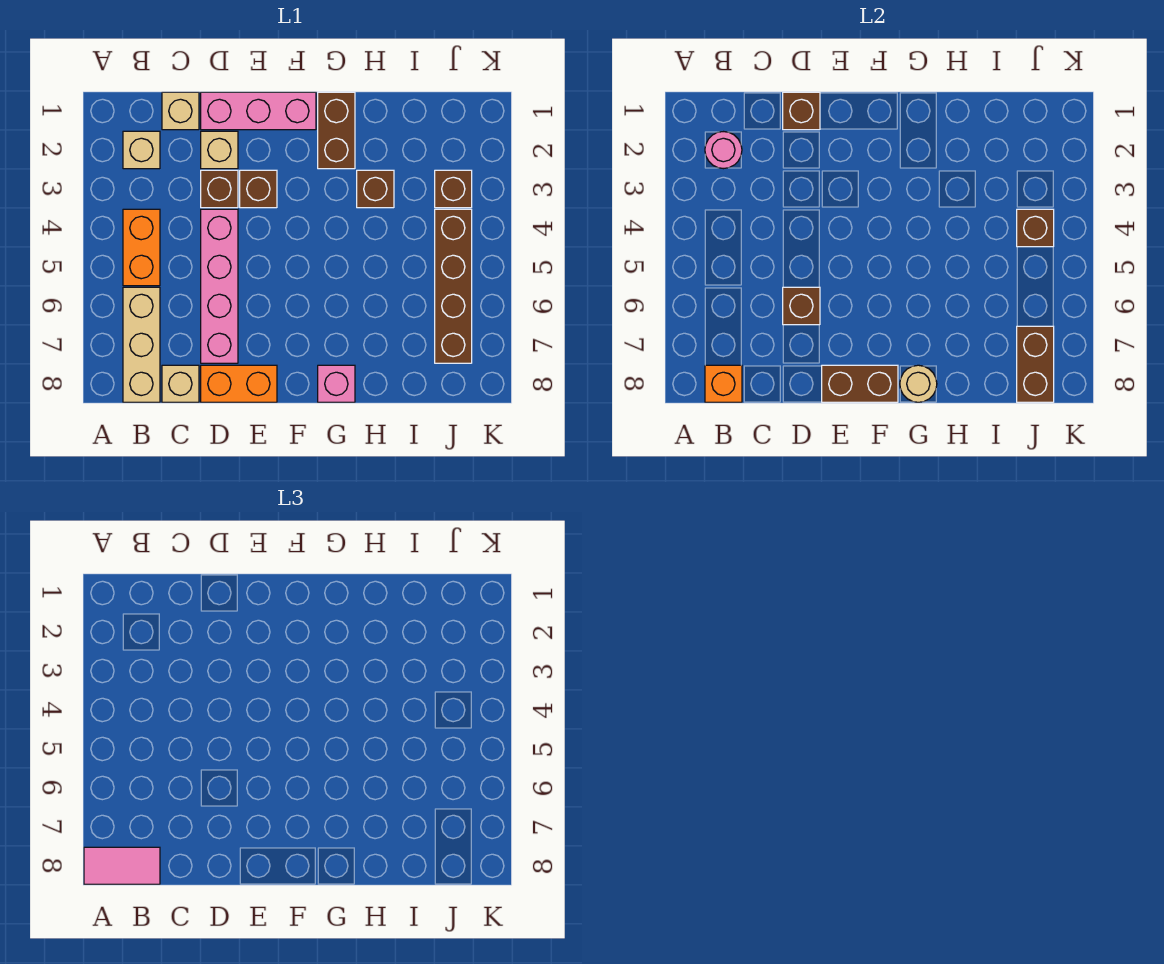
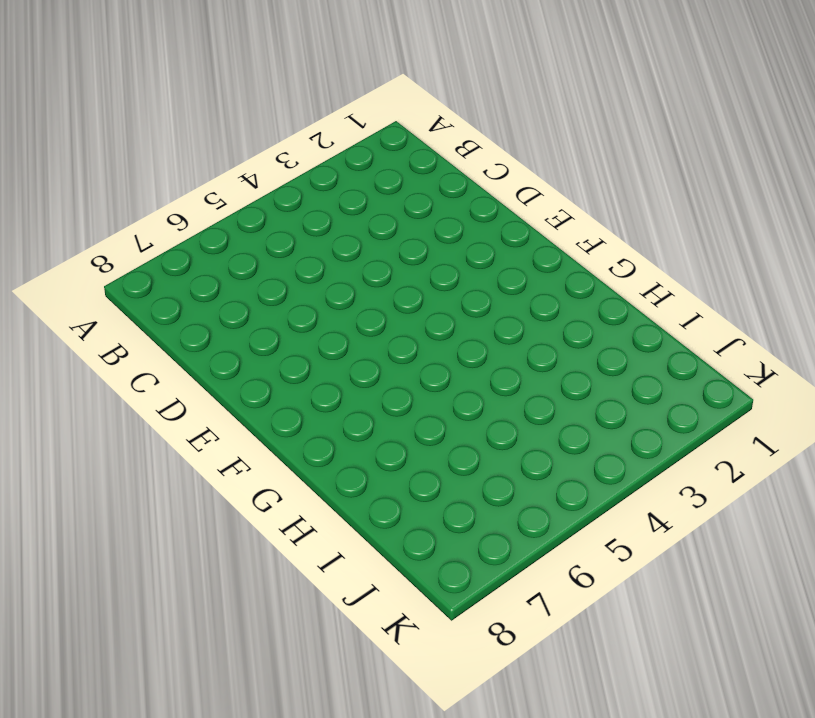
none -> tan brick B2 level 1
none -> orange brick B4:B5 level 1
none -> tan brick B6:B8 level 1

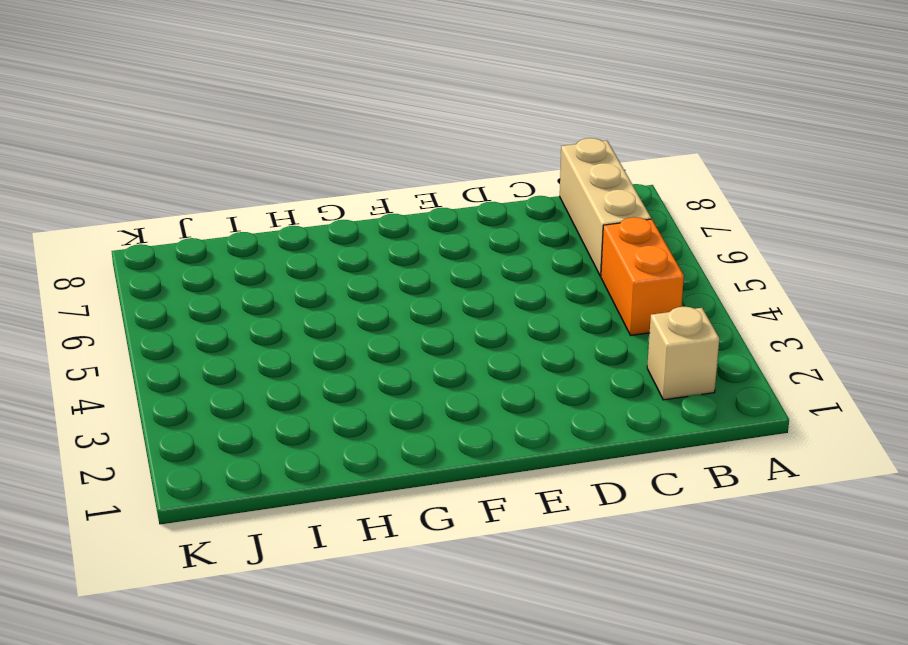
none -> tan brick C1 level 1
none -> tan brick C8 level 1
none -> pink brick D1:F1 level 1

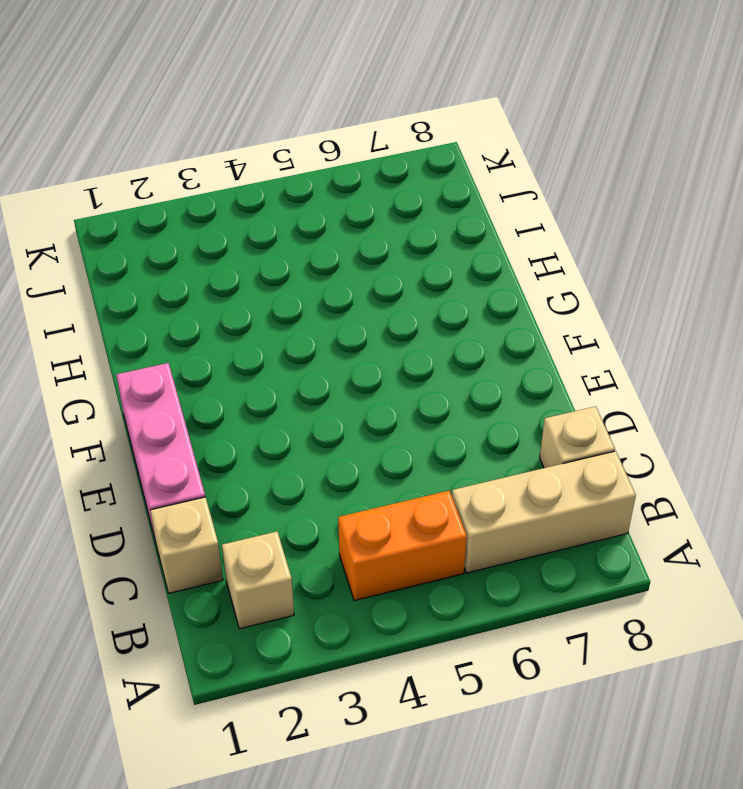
none -> tan brick D2 level 1
none -> brown brick D3 level 1
none -> pink brick D4:D7 level 1

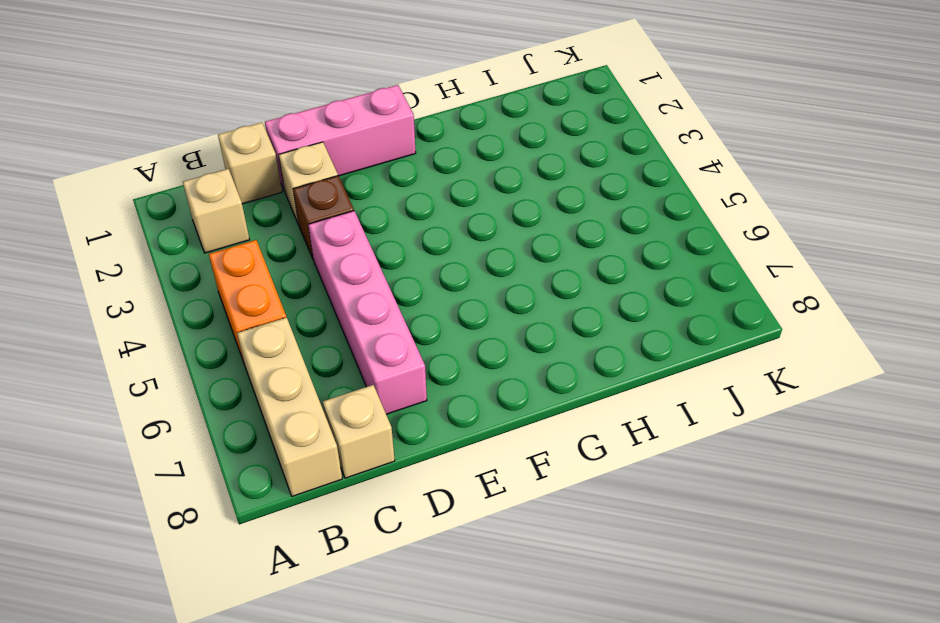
none -> orange brick D8:E8 level 1
none -> brown brick E3 level 1
none -> brown brick G1:G2 level 1

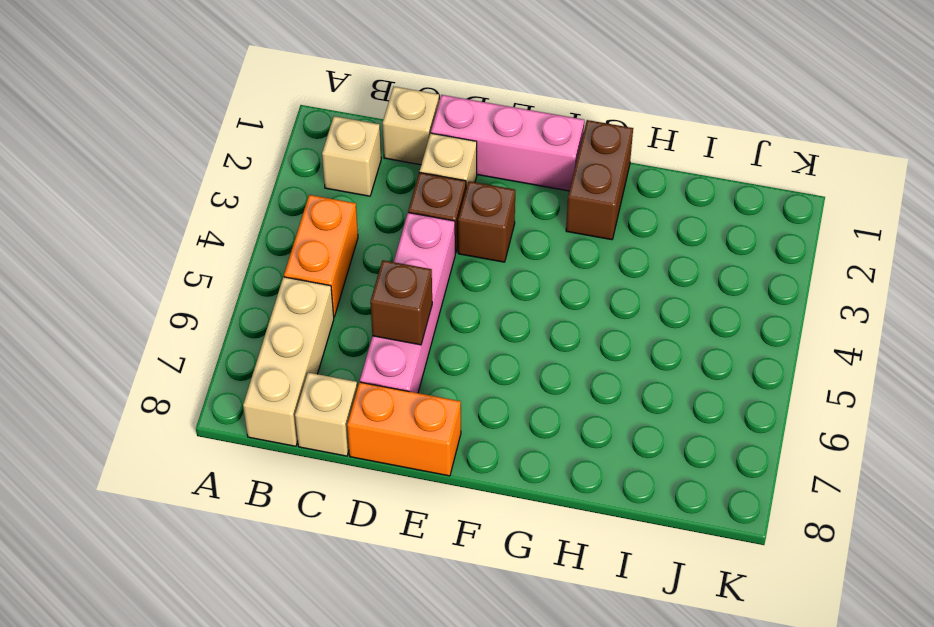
none -> pink brick G8 level 1
none -> brown brick H3 level 1
none -> brown brick J3 level 1

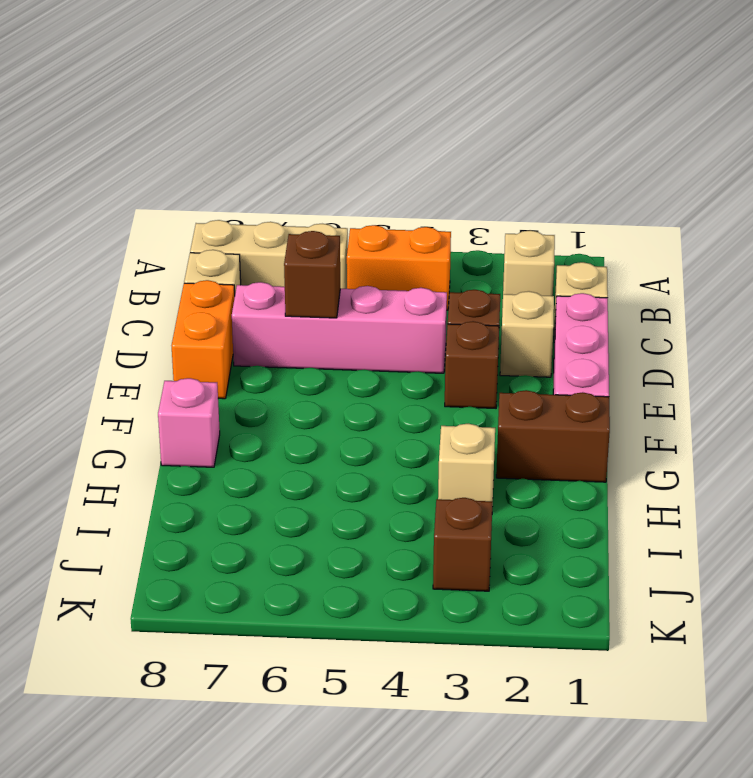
tan brick H3 level 1 -> brown brick H3 level 1
none -> brown brick J4:J7 level 1
none -> pink round brick B2 level 2
none -> orange brick B8 level 2

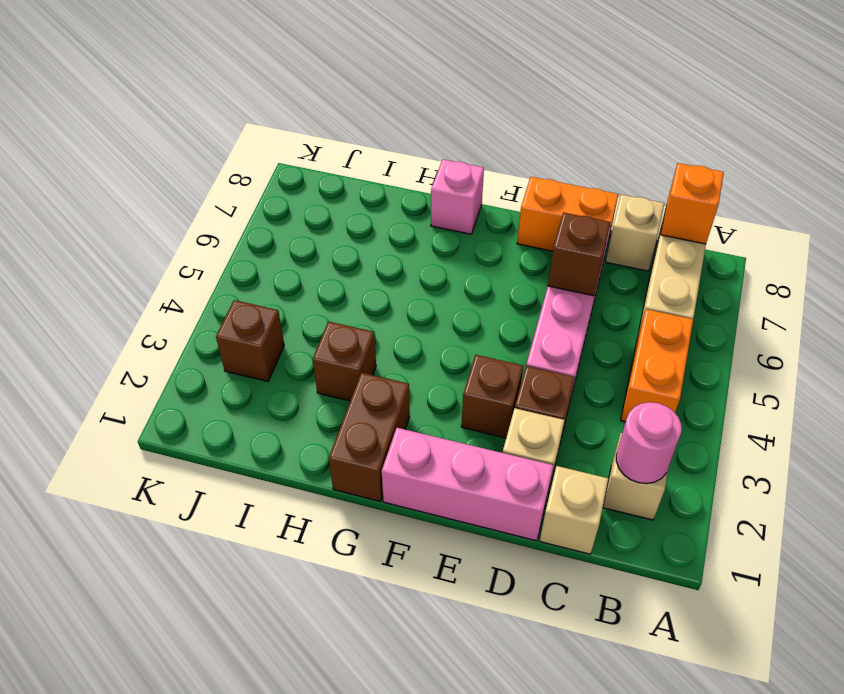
none -> brown brick J4:J7 level 1
none -> brown brick D1 level 2
none -> brown brick E8:F8 level 2

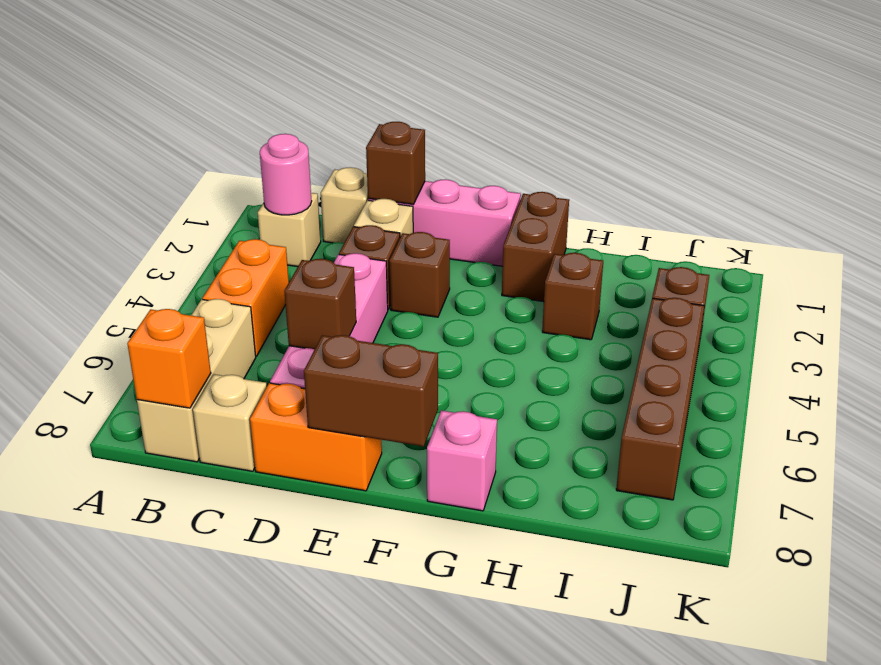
none -> tan round brick G8 level 2
none -> brown brick J4 level 2
none -> brown brick J7:J8 level 2

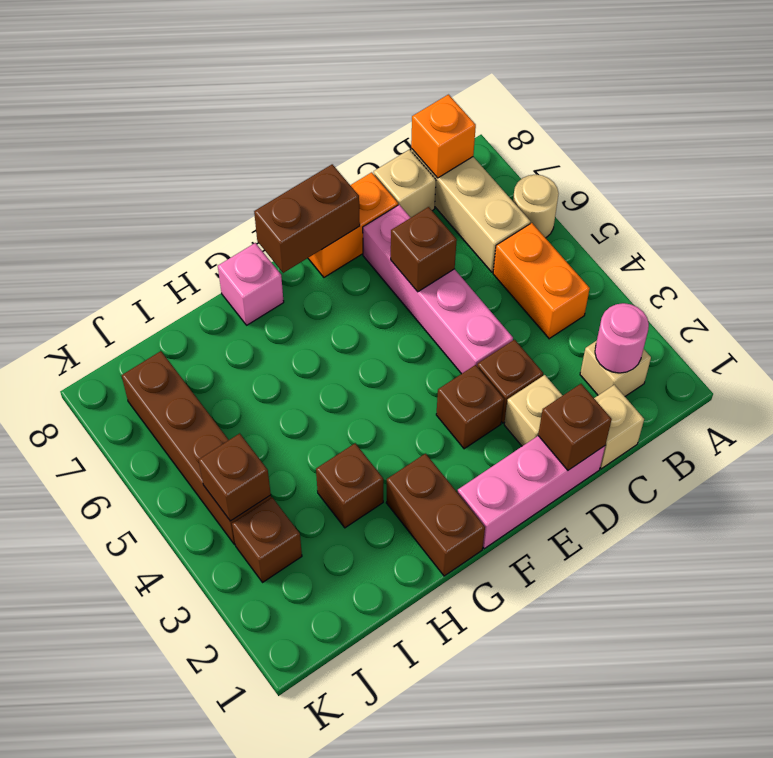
tan round brick A6 level 1 -> tan round brick G8 level 2
none -> brown brick J7:J8 level 2
none -> pink tile A8:B8 level 3

